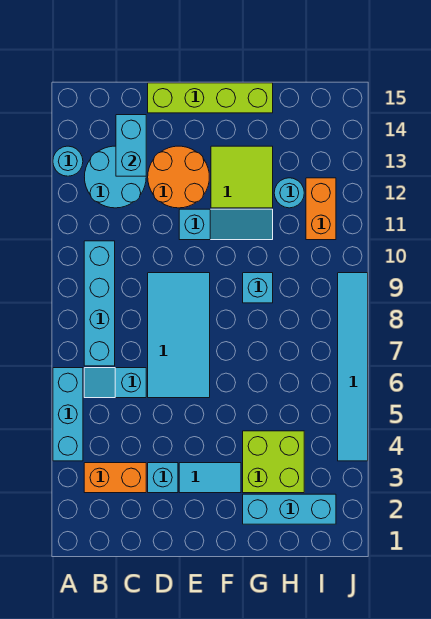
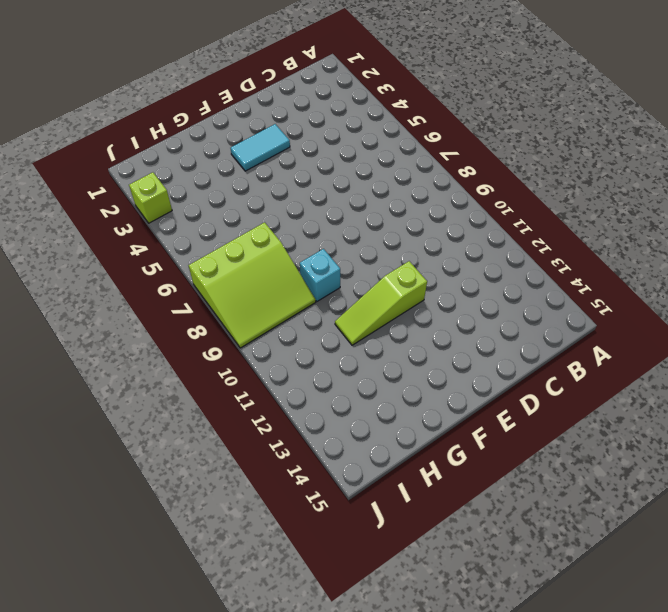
lime slope E11:G11 level 1 top E -> cyan slope E11:G11 level 1 top E
lime slope H7:J9 level 1 top 7 -> cyan tile J4:J9 level 1
lime brick J3 level 1 -> none
none -> cyan brick A4:A6 level 1
none -> cyan round brick A13 level 1
none -> orange brick B3:C3 level 1

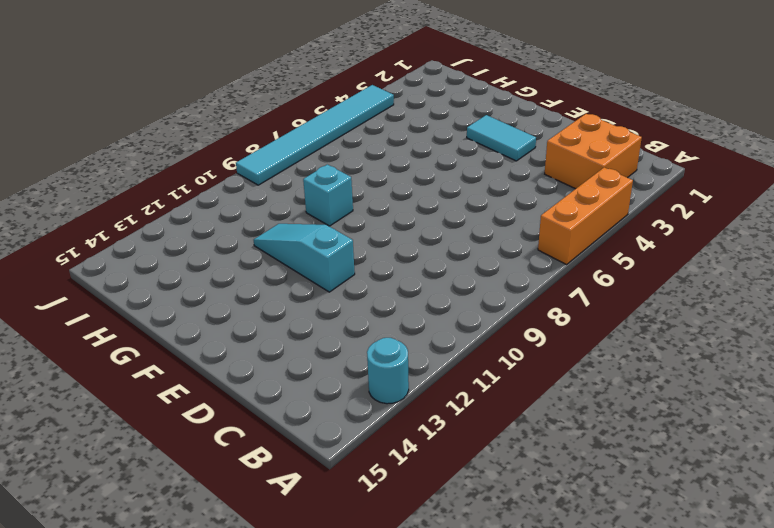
orange brick A4:A6 level 1 -> cyan brick A4:A6 level 1
orange brick B2:C3 level 1 -> orange brick B3:C3 level 1
none -> cyan slope B6:C6 level 1 top C
none -> cyan brick B7:B10 level 1
none -> cyan round brick B12:C13 level 1

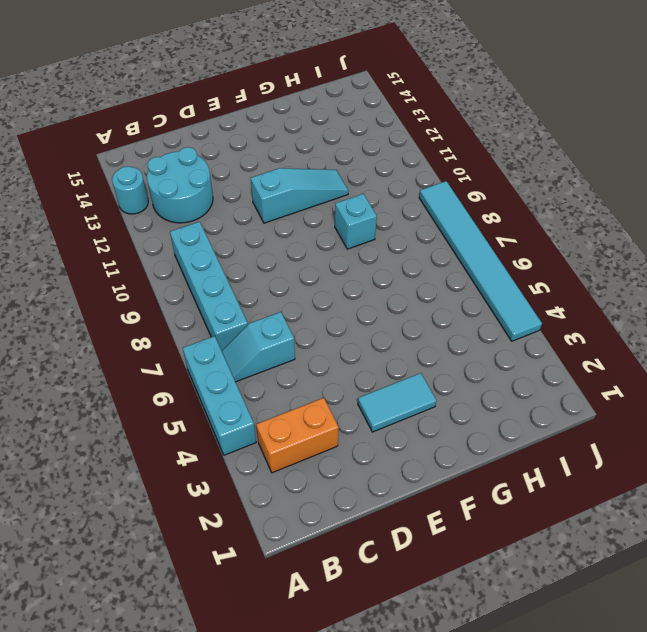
none -> cyan brick D3 level 1
none -> cyan tile D6:E9 level 1
none -> orange round brick D12:E13 level 1

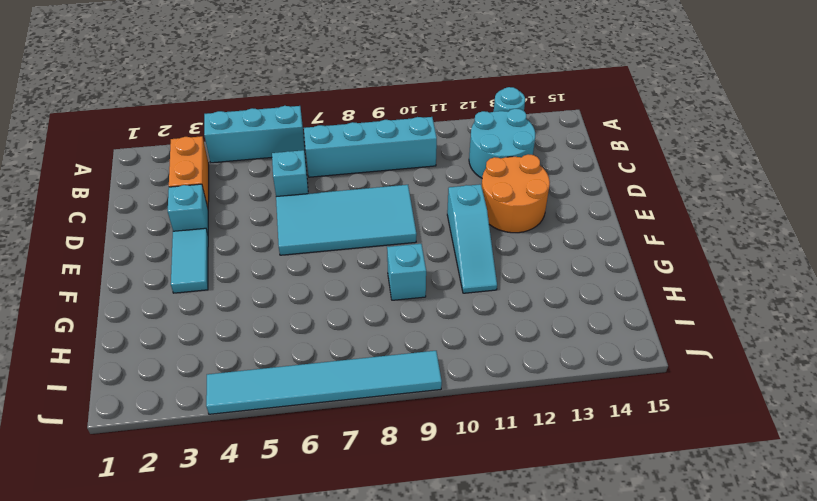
none -> lime brick D15:G15 level 1
none -> lime tile F12:G13 level 1
none -> cyan brick G2:I2 level 1

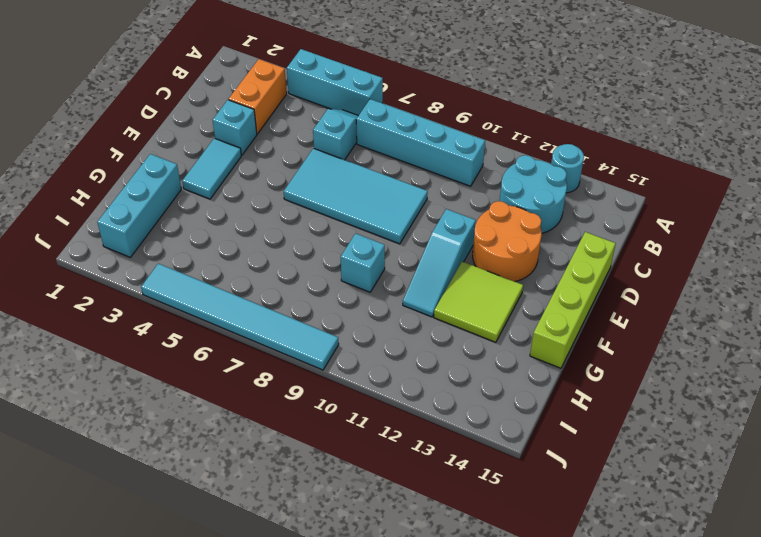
none -> lime brick G3:H4 level 1
none -> cyan round brick H12 level 1
none -> orange brick I11:I12 level 1

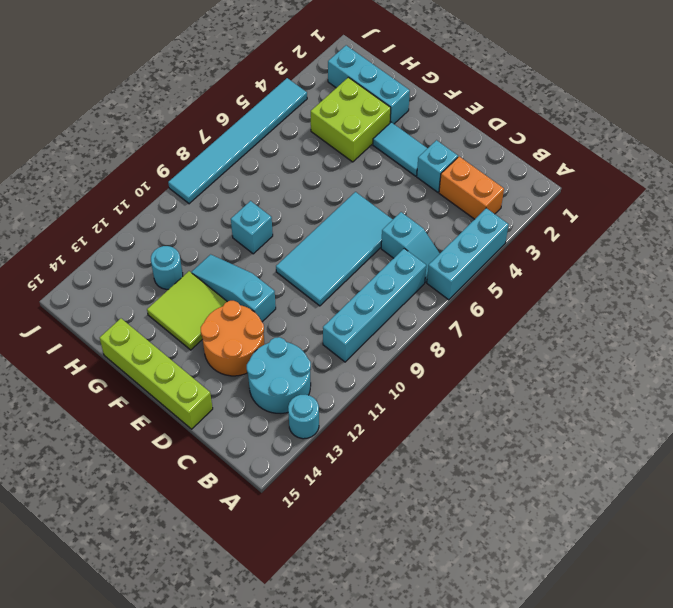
none -> orange brick I11:I12 level 1
none -> cyan brick C13:C14 level 2

